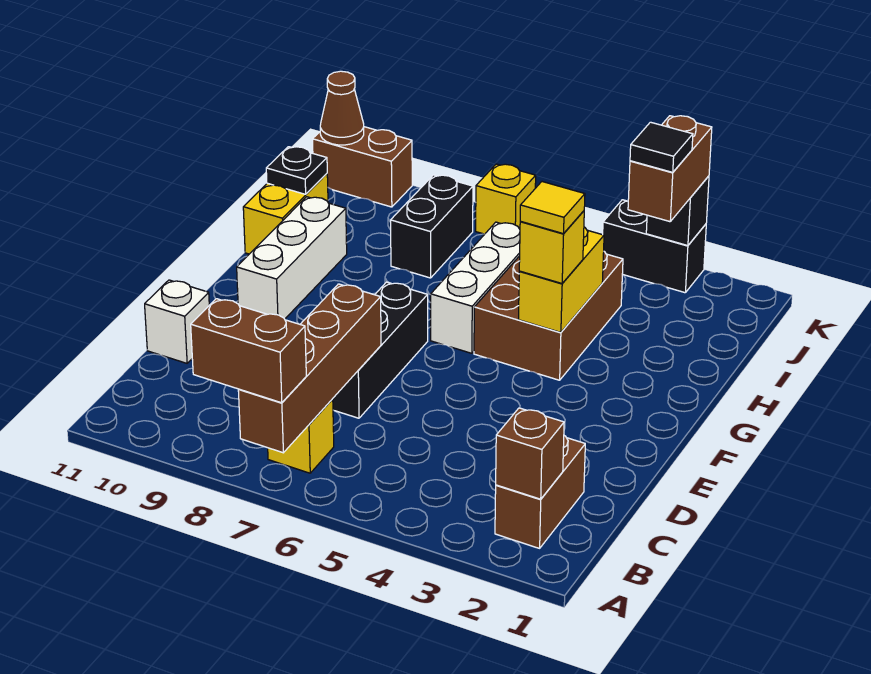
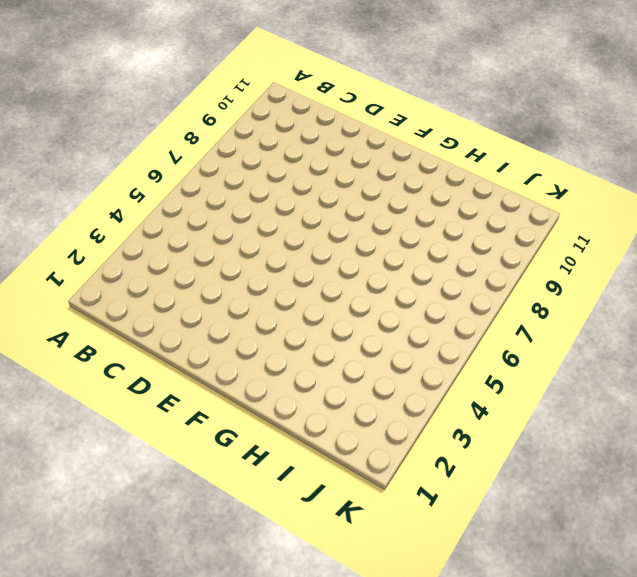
none -> brown brick B2:C2 level 1
none -> yellow brick B7 level 1
none -> black brick D7:F7 level 1

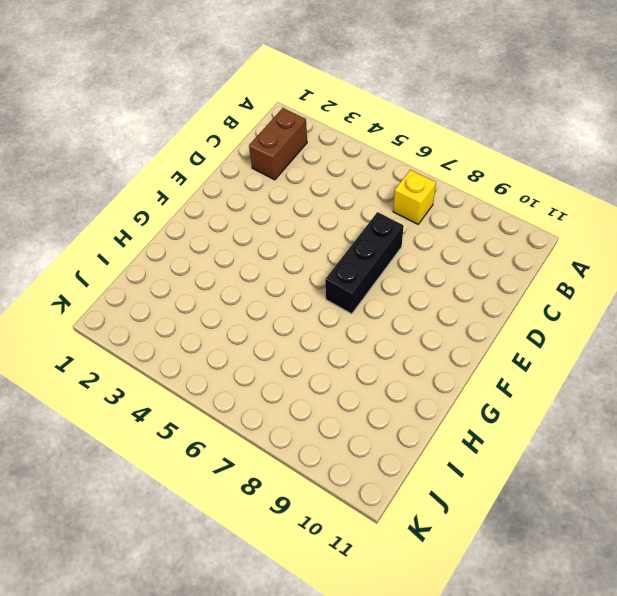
none -> white brick D11 level 1
none -> white brick F10:H10 level 1
none -> brown brick G4:I5 level 1

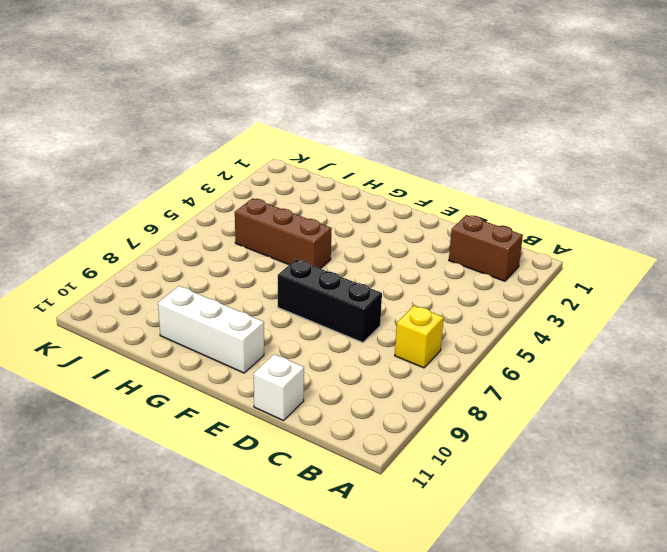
brown brick G5:I5 level 1 -> brown brick G4:I5 level 1
none -> white brick G6:I6 level 1
none -> yellow brick H11:I11 level 1
none -> black brick I8:J8 level 1

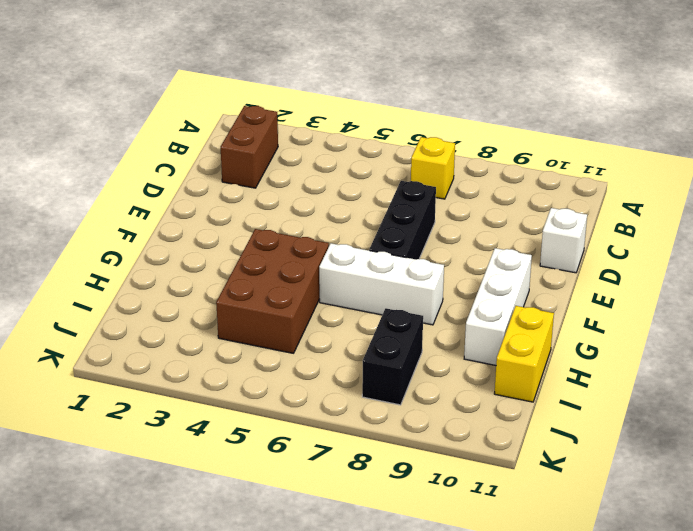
white brick G6:G8 level 1 -> white brick G6:I6 level 1
none -> black brick K3:K4 level 1
none -> yellow brick K7 level 1
none -> brown brick K10:K11 level 1

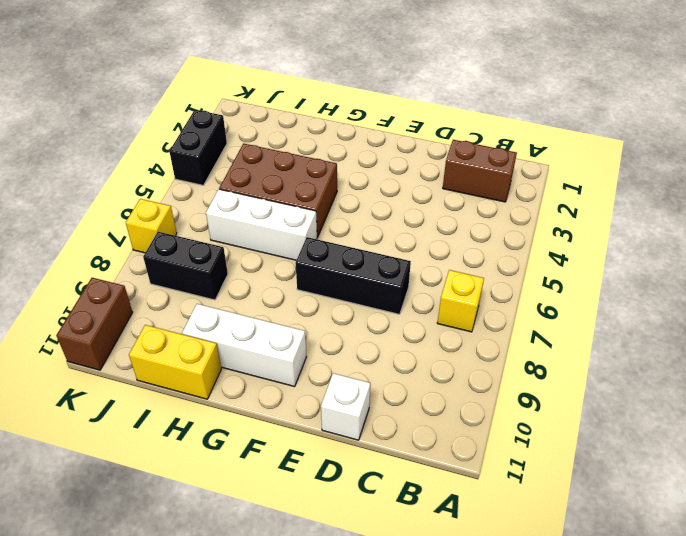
none -> brown brick A7:D7 level 2
none -> brown brick B2 level 2
none -> yellow brick G4:H4 level 2

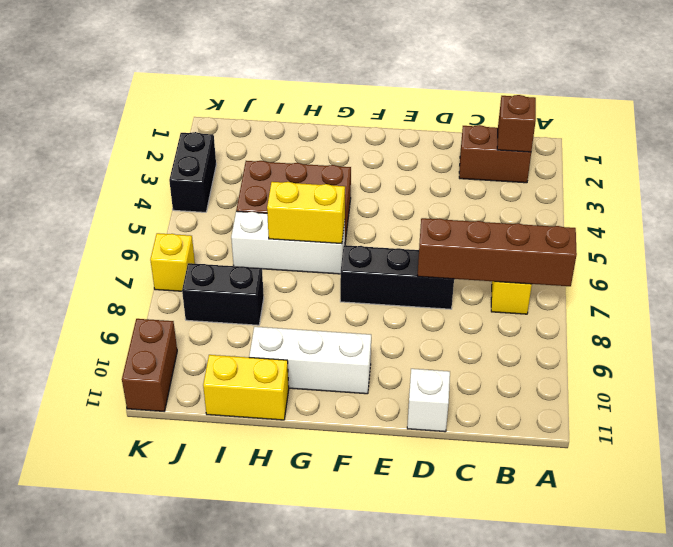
yellow brick G6:H6 level 2 -> yellow brick G4:H4 level 2
none -> black plate I11 level 2
none -> black brick K3 level 2
none -> brown cone K11 level 2

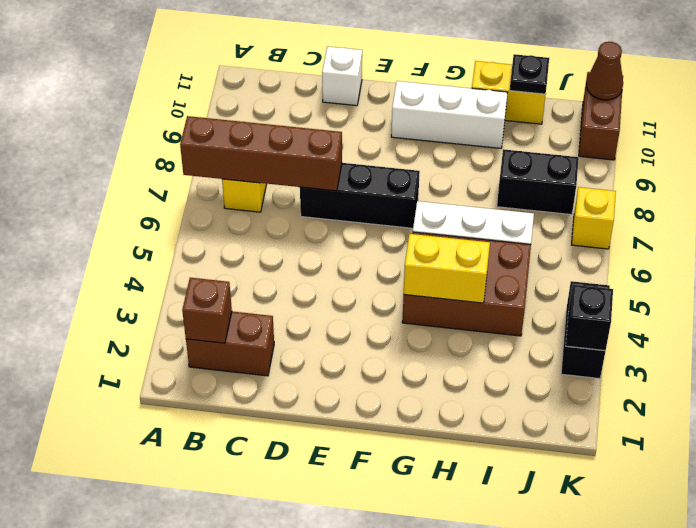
none -> brown brick A7:A8 level 3
none -> yellow brick G4 level 3
none -> brown brick J3:K3 level 3

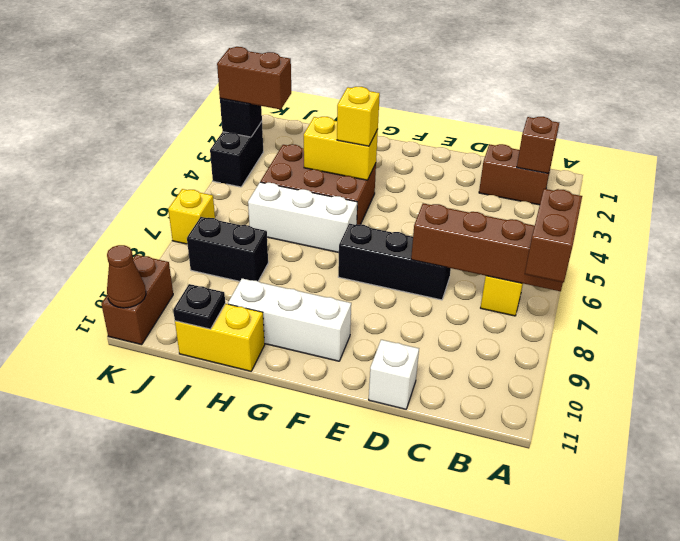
none -> yellow tile G4 level 4
none -> black tile J3 level 4

